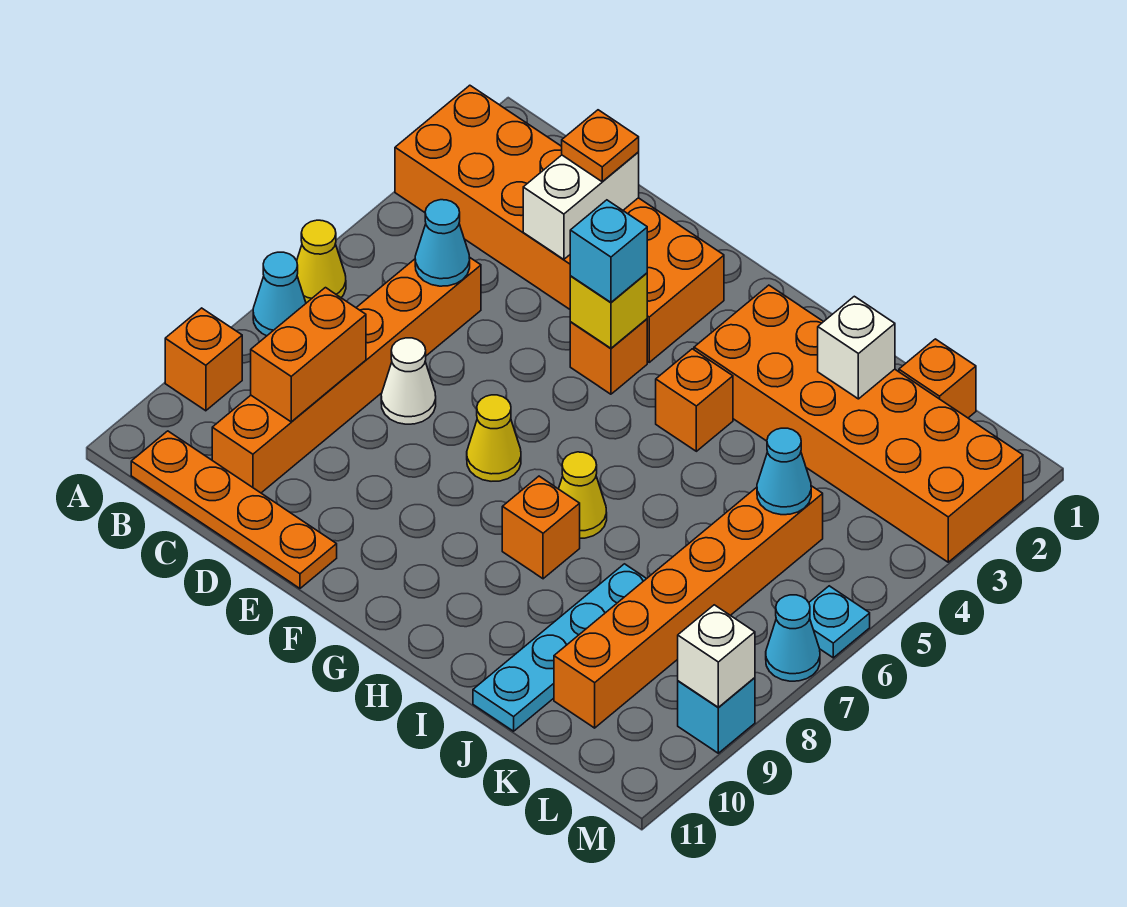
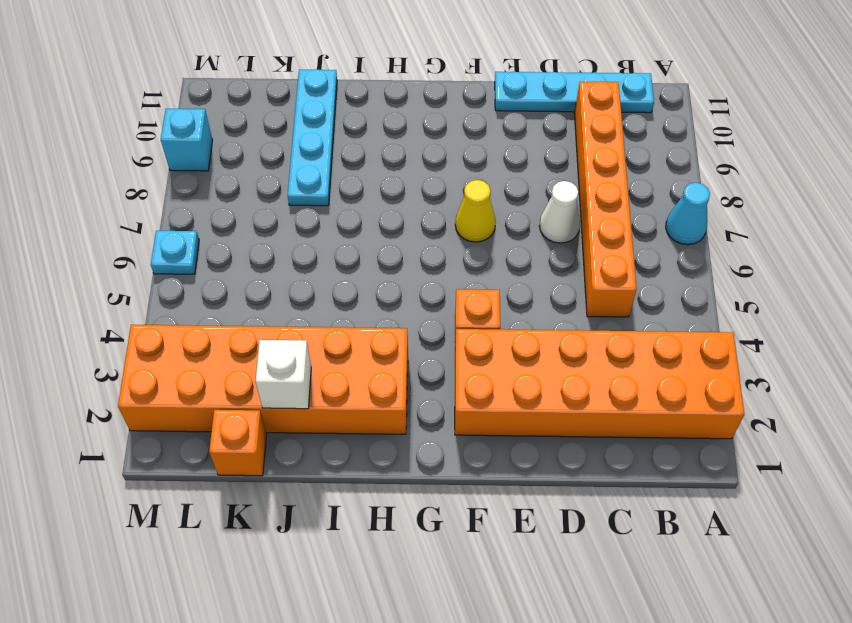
cyan plate B11:E11 level 1 -> orange plate B11:E11 level 1
none -> yellow cone A6 level 1
none -> orange brick A9 level 1
none -> orange brick H4 level 1

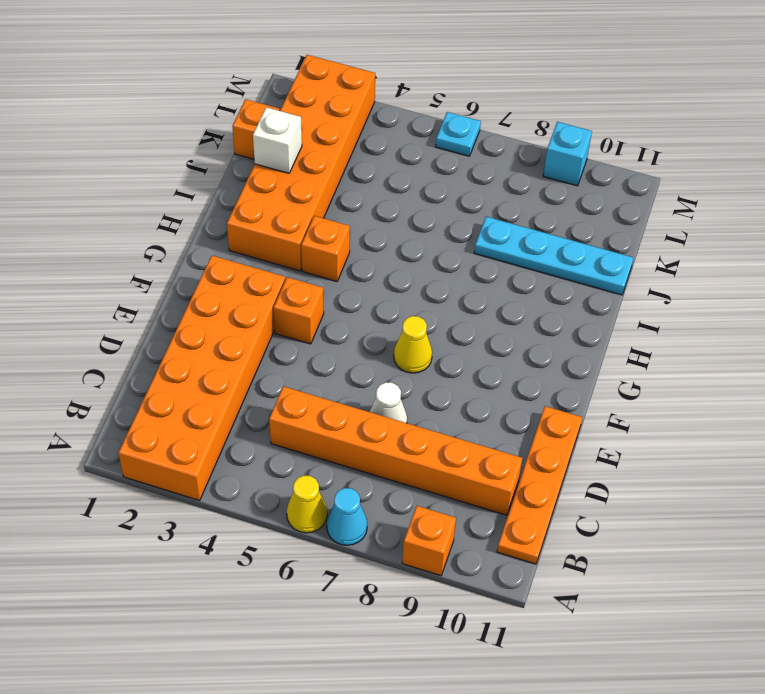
none -> yellow cone H7 level 1
none -> orange brick H8 level 1
none -> orange brick K5:K10 level 1

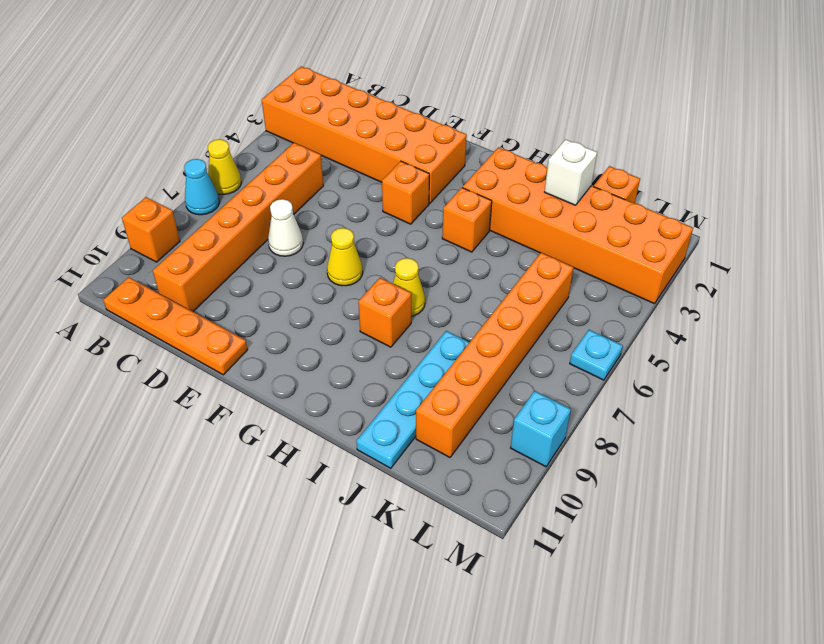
none -> cyan cone M7 level 1
none -> cyan cone C5 level 2
none -> orange brick C8:C9 level 2

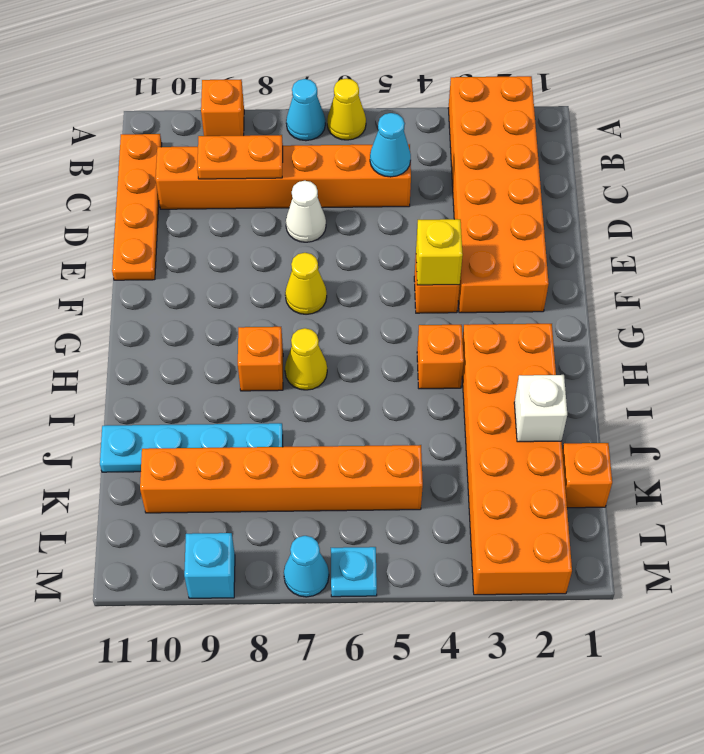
orange plate C8:C9 level 2 -> orange brick C8:C9 level 2
none -> white brick D2:D3 level 2
none -> cyan cone K5 level 2
none -> white brick M9 level 2

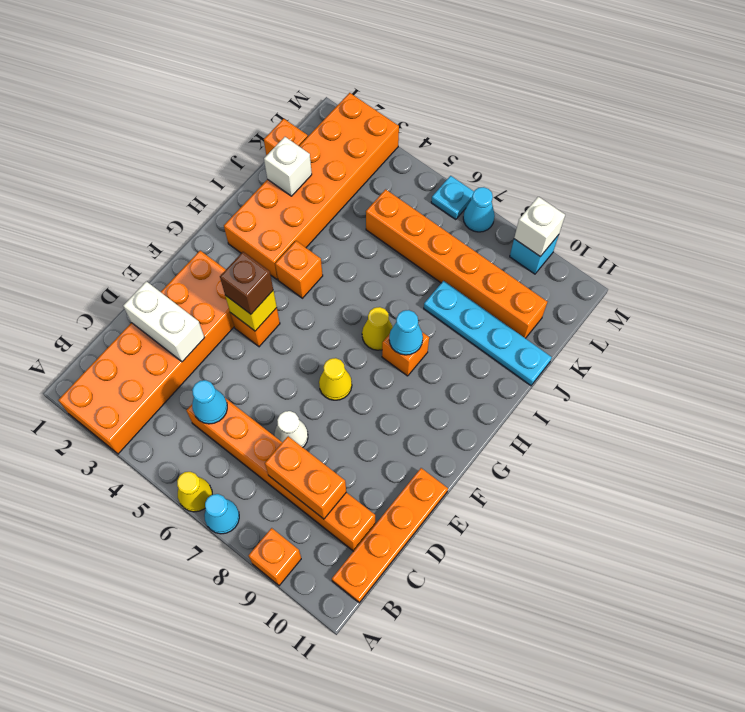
brown brick F4 level 3 -> cyan brick F4 level 3
cyan cone H8 level 2 -> cyan cone K5 level 2
none -> orange plate D2 level 3

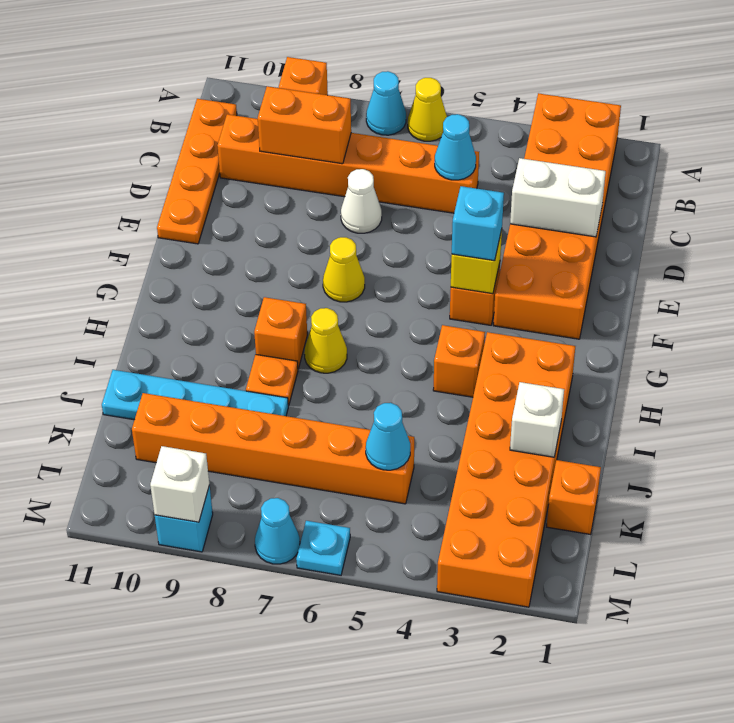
orange plate I8 level 1 -> orange plate D2 level 3

